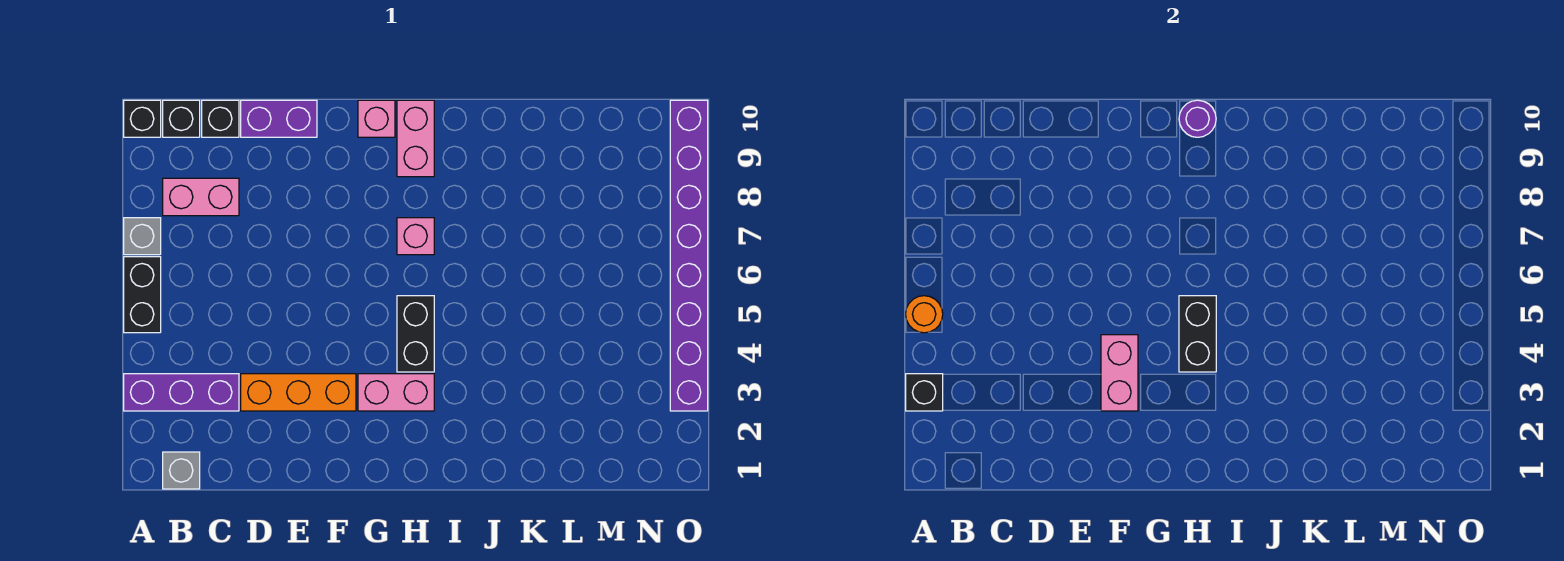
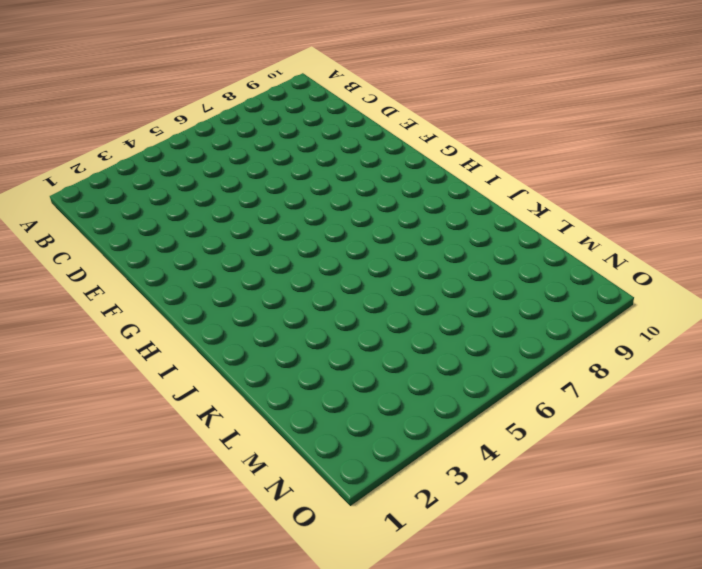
none -> purple brick A3:C3 level 1
none -> black brick A5:A6 level 1
none -> grey brick A7 level 1

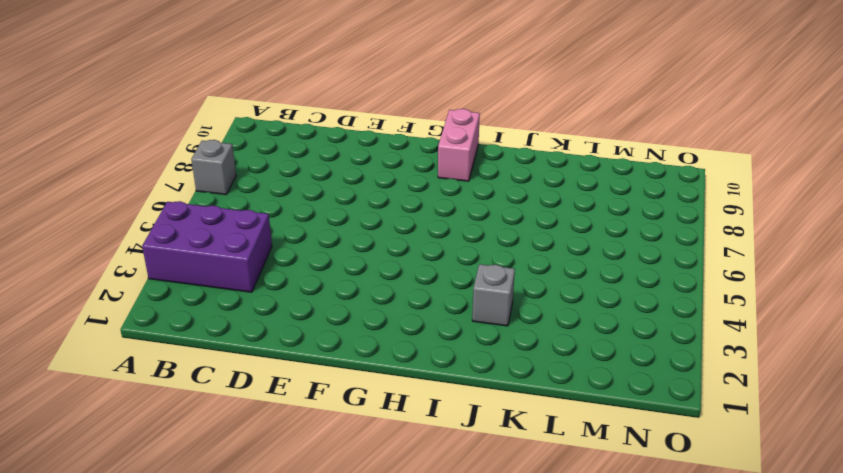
purple brick A3:C4 level 1 -> purple brick A3:C3 level 1
grey brick J3 level 1 -> grey brick B1 level 1
none -> black brick A5:A6 level 1
none -> black brick A10 level 1
none -> pink brick B8:C8 level 1

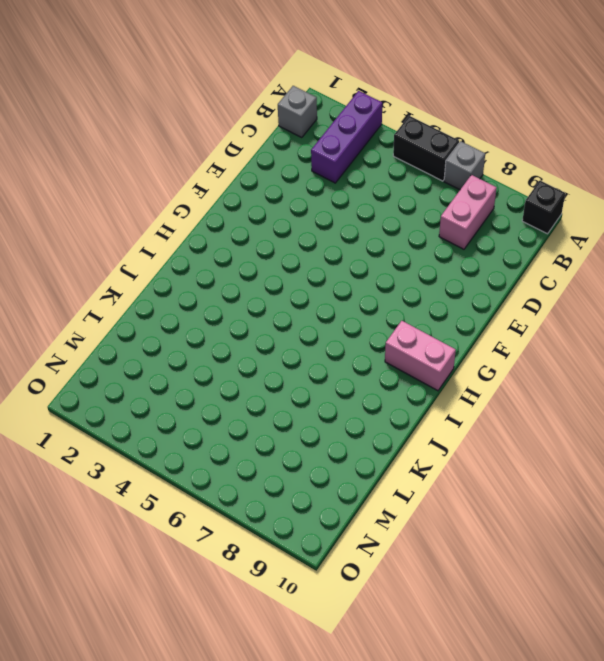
none -> black brick B10 level 1
none -> black brick C10 level 1
none -> orange brick D3:F3 level 1

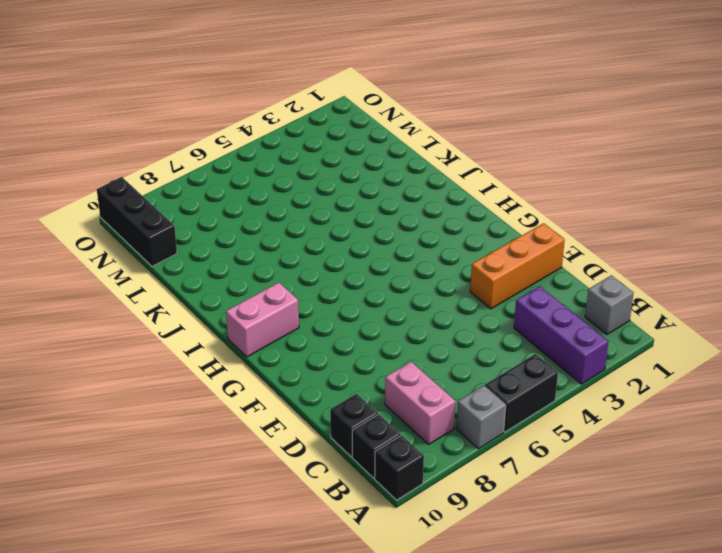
orange brick E1:E3 level 1 -> orange brick D3:F3 level 1
black brick M10:O10 level 1 -> purple brick O3:O10 level 1
none -> purple brick D10:E10 level 1
none -> pink brick G3:H3 level 1
none -> pink brick G10 level 1

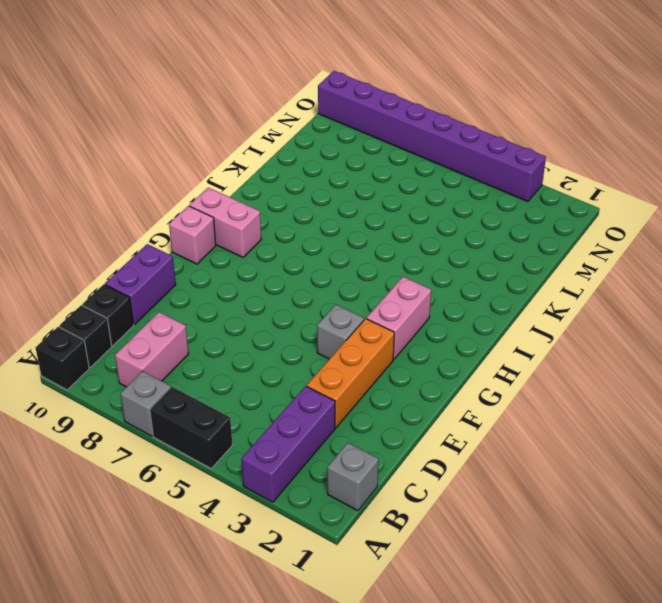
grey brick F4 level 1 -> none
none -> black brick H4:H5 level 1
none -> pink brick H7 level 1
none -> black brick A3 level 2

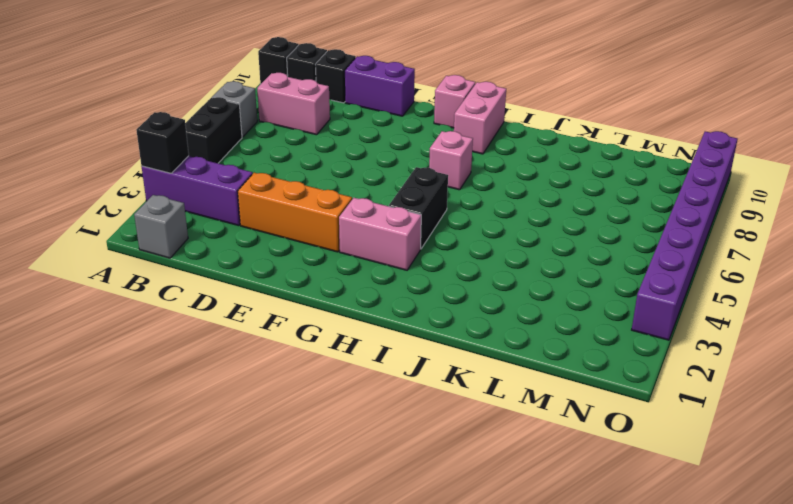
none -> orange round brick A5 level 2
none -> pink brick F3:F4 level 2
none -> black brick H4:H5 level 2

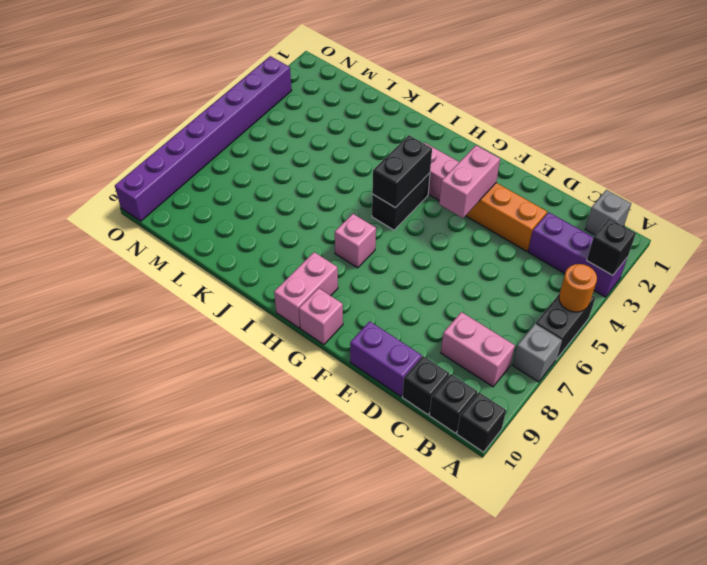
none -> purple round brick H10 level 2

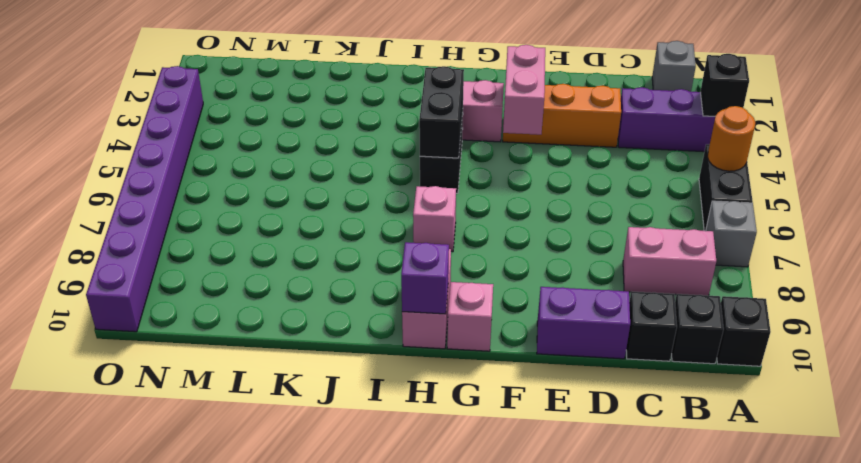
purple brick H10 level 2 -> purple round brick H10 level 2

